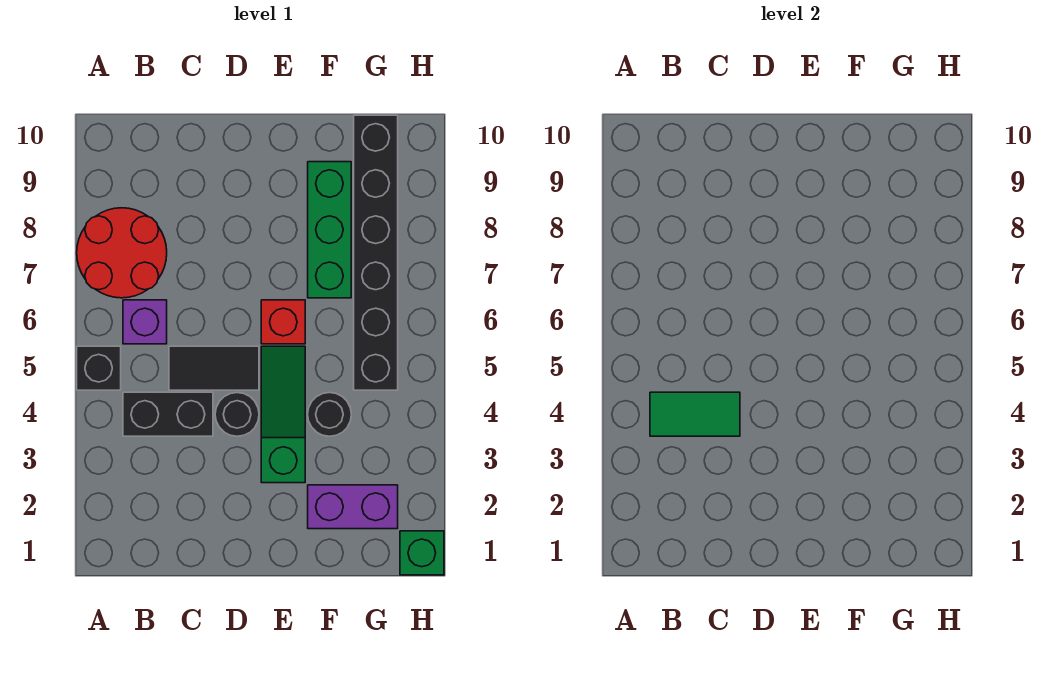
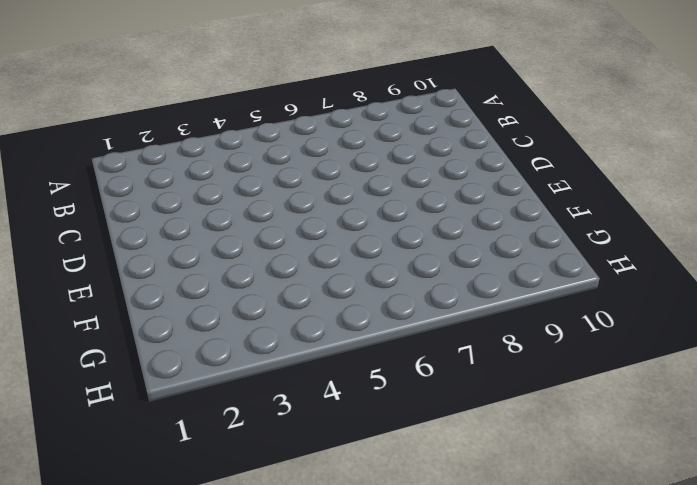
none -> black brick A5 level 1
none -> red round brick A7:B8 level 1
none -> black brick B4:C4 level 1

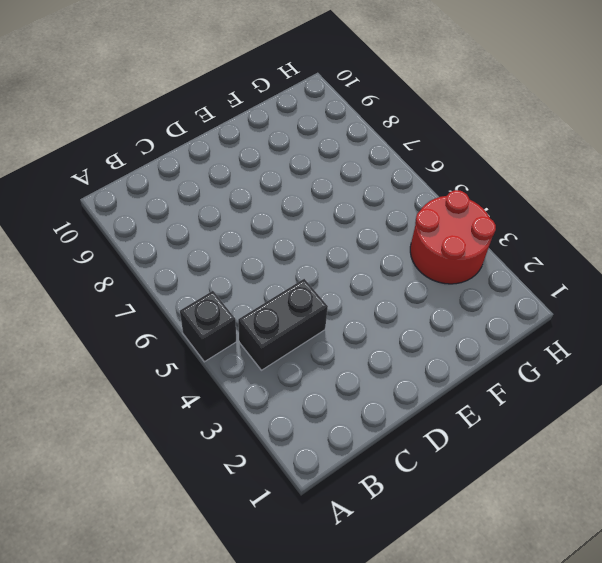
red round brick G3:H4 level 1 -> red round brick A7:B8 level 1
none -> purple brick B6 level 1
none -> black tile C5:D5 level 1
none -> black round brick D4 level 1

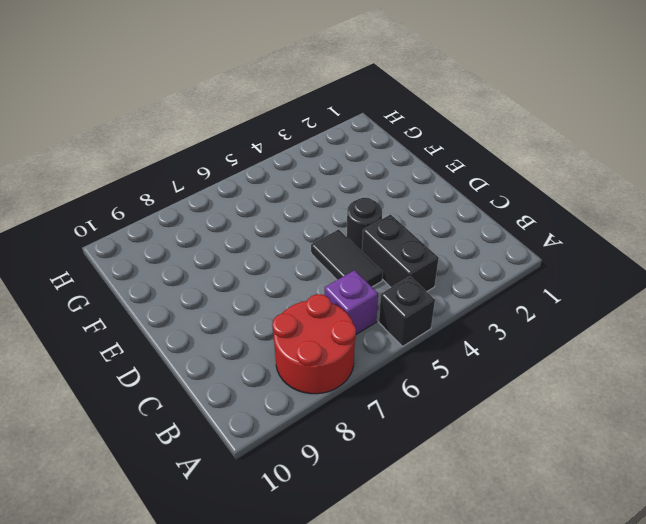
none -> green slope E3:E5 level 1 top 3
none -> red brick E6 level 1
none -> purple brick F2:G2 level 1

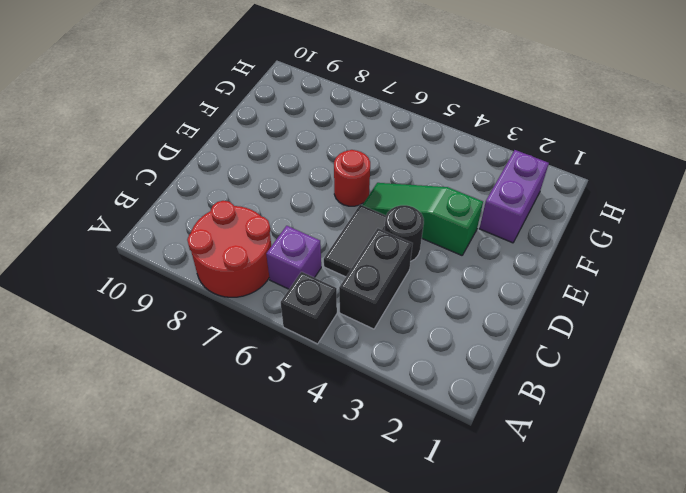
red round brick E6 level 1 -> red brick E6 level 1
none -> black round brick F4 level 1
none -> green brick F7:F9 level 1
none -> black brick G5:G10 level 1

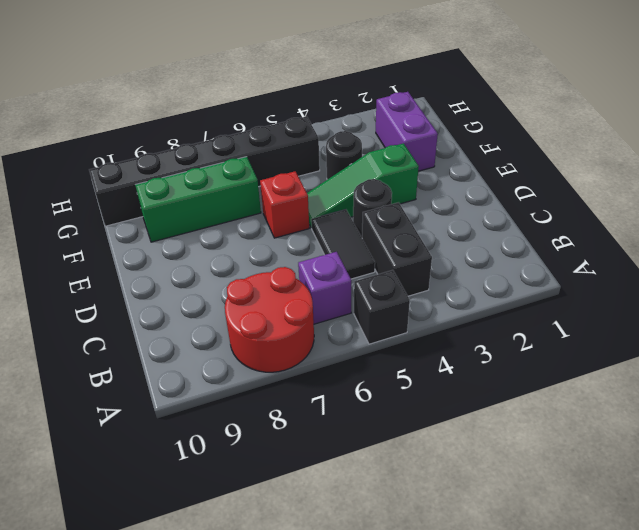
none -> green brick H1 level 1
none -> green tile B4:C4 level 2

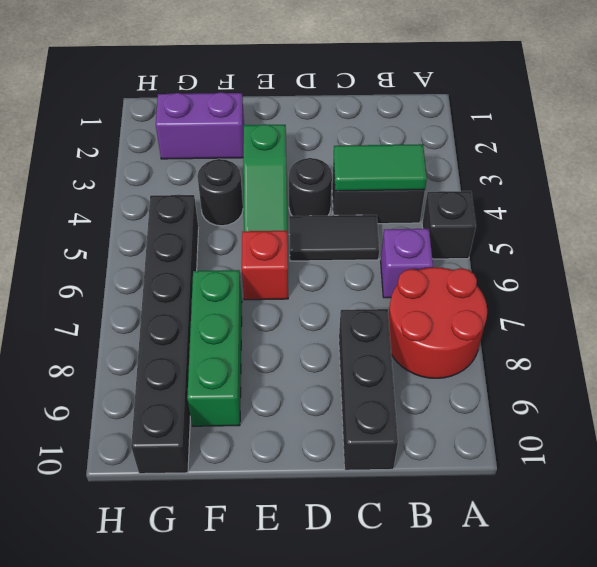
black brick C8:C10 level 1 -> none
none -> green brick H1 level 1

